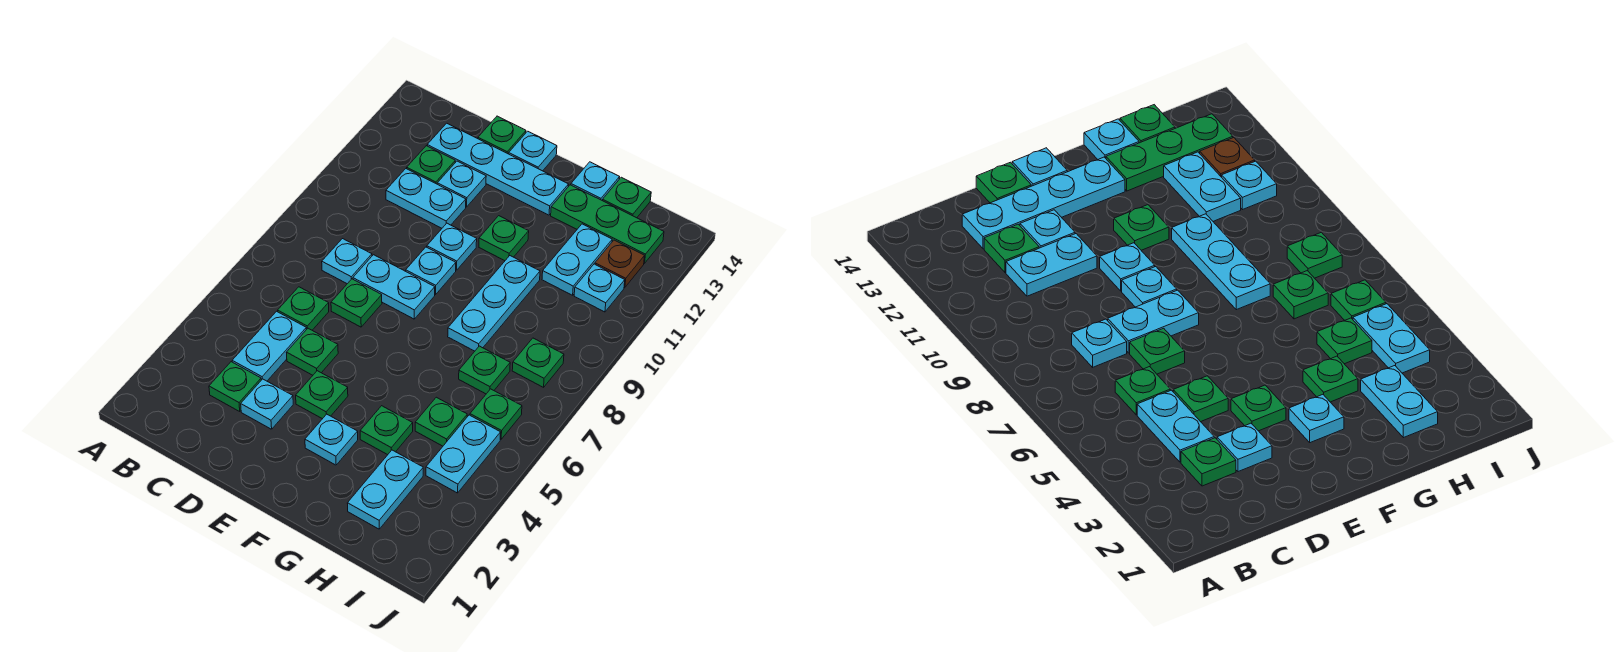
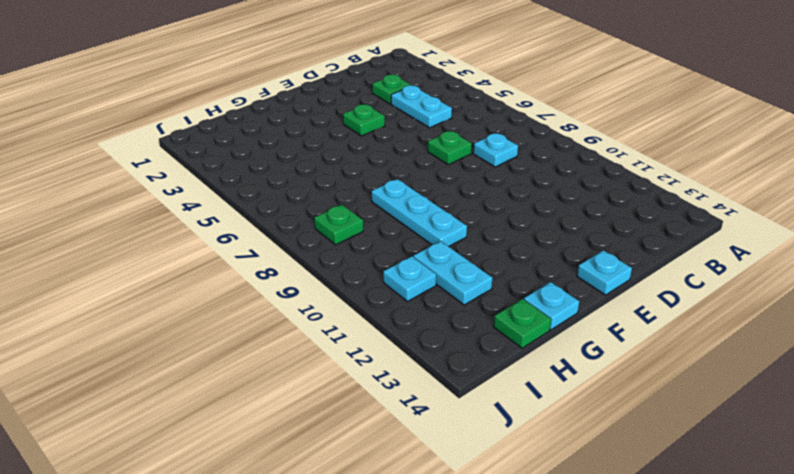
none -> green plate C6 level 1
none -> cyan plate C11:D11 level 1
none -> green plate C12 level 1
none -> cyan plate C13:F13 level 1

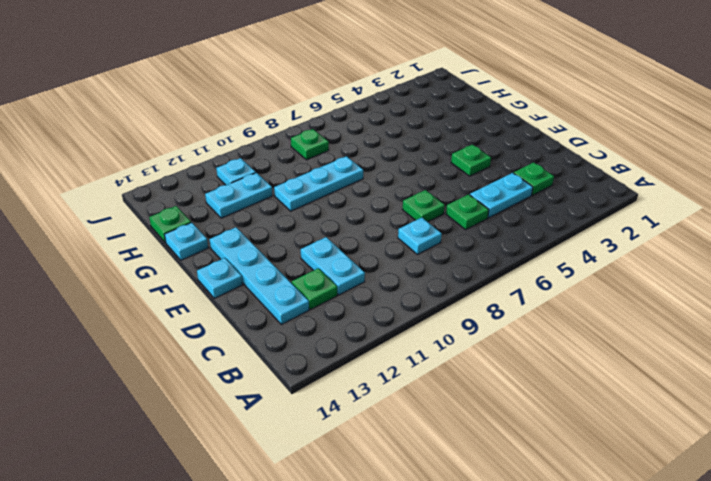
none -> cyan plate D3 level 1
none -> green plate D5 level 1
none -> cyan plate D8:E8 level 1
none -> cyan plate D12 level 1

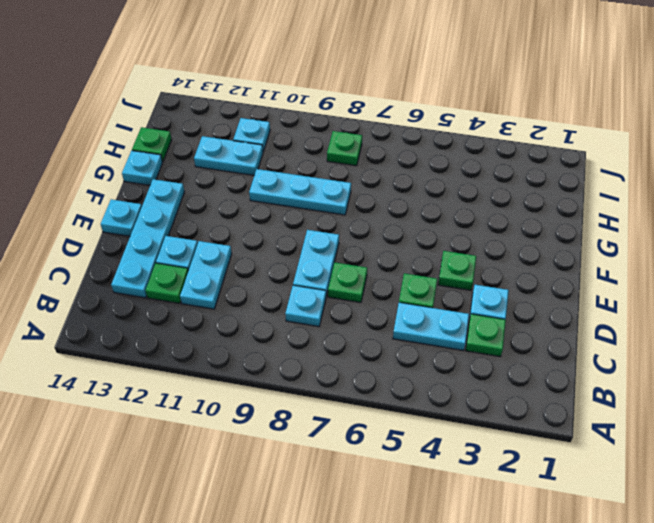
none -> green plate C6 level 1
none -> green plate D14 level 1
none -> cyan plate E9 level 1
none -> cyan plate E10 level 1

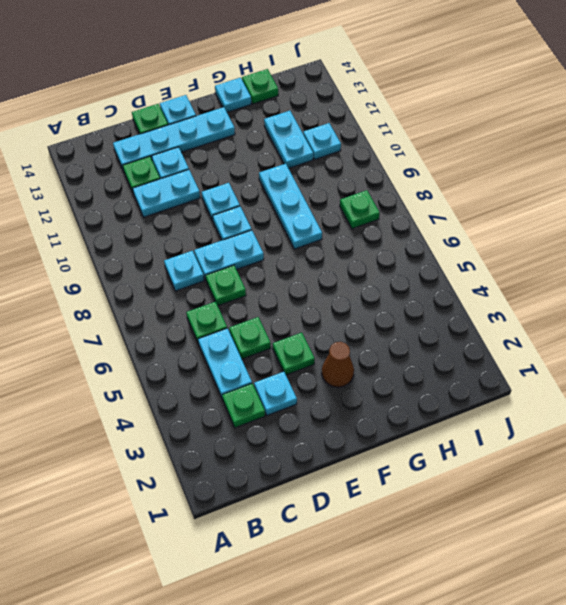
brown cone F3 level 1 -> cyan plate F3 level 1
none -> green plate F11 level 1
none -> green plate G4 level 1
none -> green plate G13:I13 level 1
none -> cyan plate H2:H3 level 1

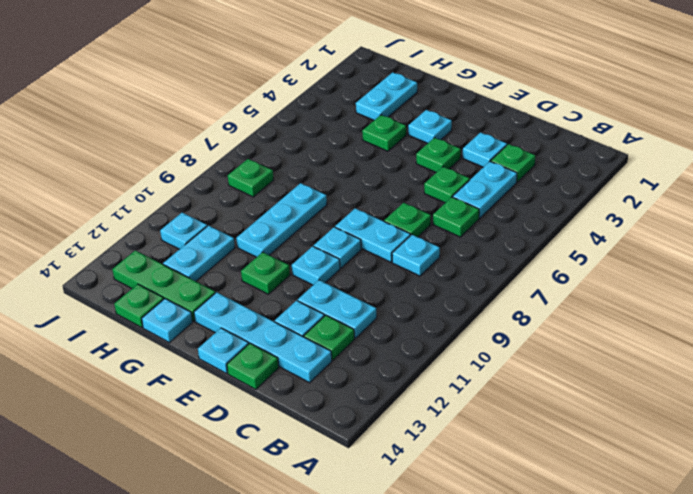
none -> green plate H5 level 1
none -> green plate H7 level 1
none -> cyan plate I4:I5 level 1
none -> green plate I6 level 1

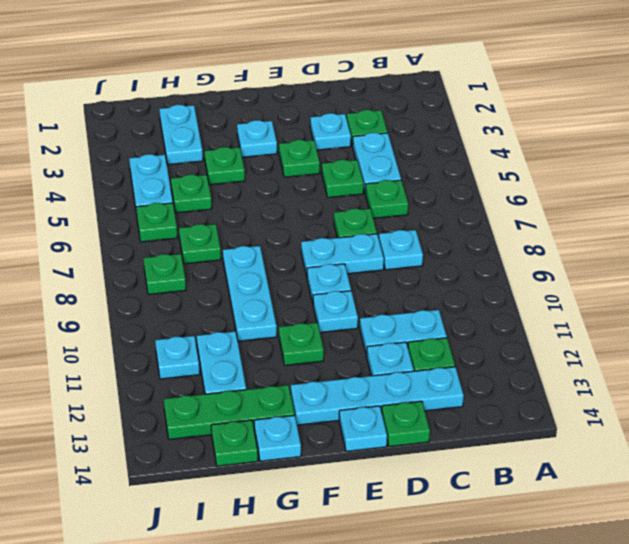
none -> brown plate I12 level 1

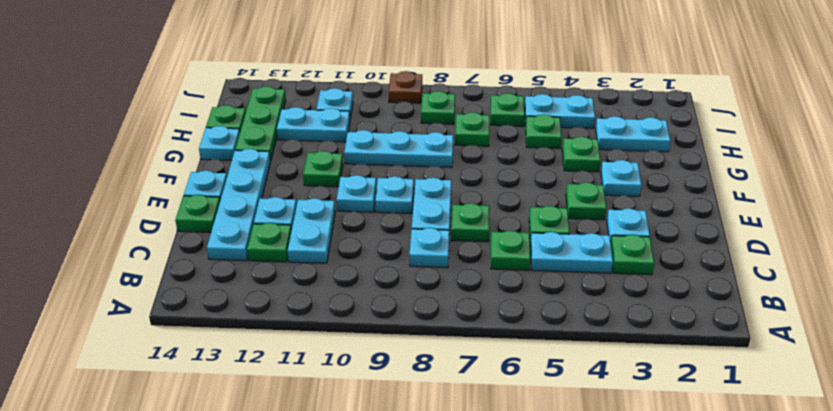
brown plate J9 level 1 -> brown plate I12 level 1

